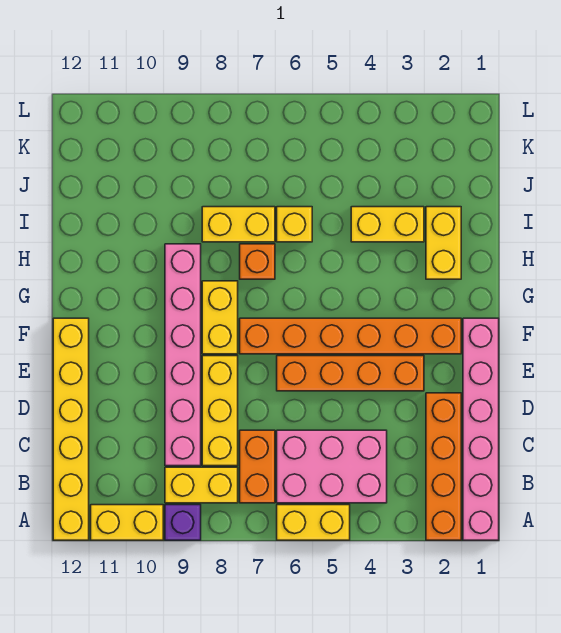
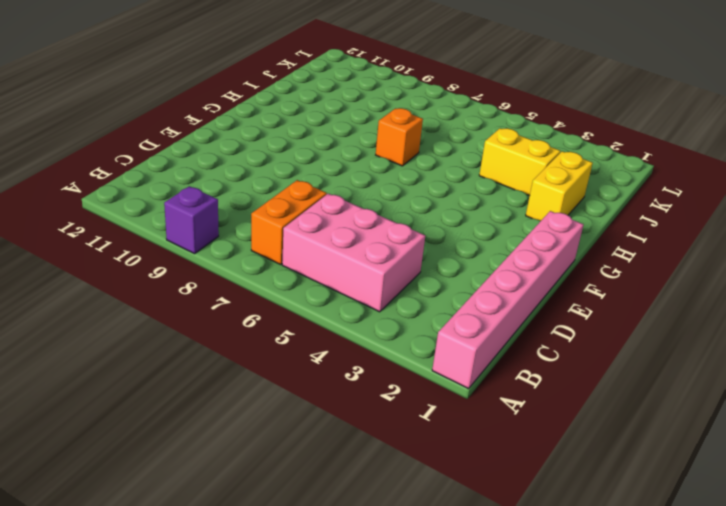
none -> orange brick A2:D2 level 1
none -> yellow brick A5:A6 level 1
none -> yellow brick A10:A11 level 1

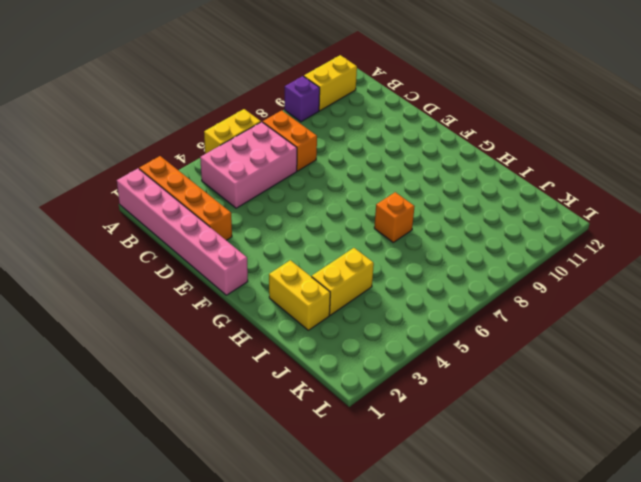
none -> yellow brick A12:F12 level 1
none -> yellow brick B8:B9 level 1
none -> yellow brick C8:E8 level 1

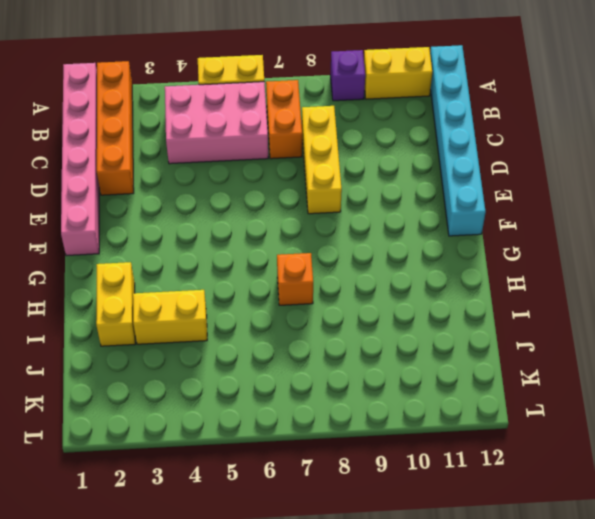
cyan brick A12:F12 level 1 -> yellow brick A12:F12 level 1
none -> yellow brick B8:B9 level 1
none -> pink brick C9:H9 level 1
none -> orange brick E3:E6 level 1

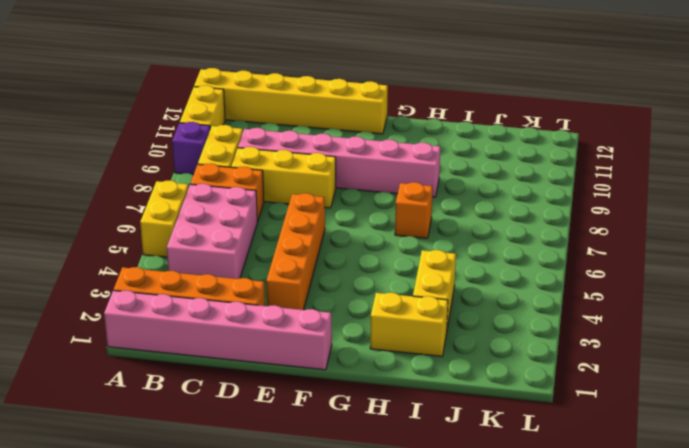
none -> orange brick F2:F7 level 1
none -> yellow brick F8:G8 level 1
none -> yellow brick I6 level 1

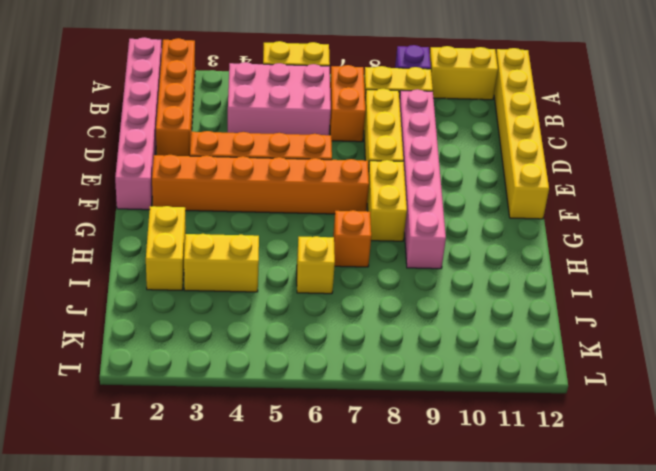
none -> yellow brick I7:I8 level 1

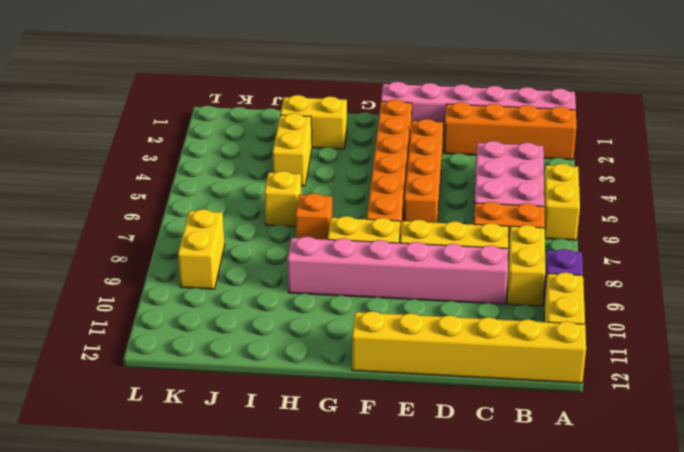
yellow brick K8:K9 level 1 -> yellow brick I7:I8 level 1

